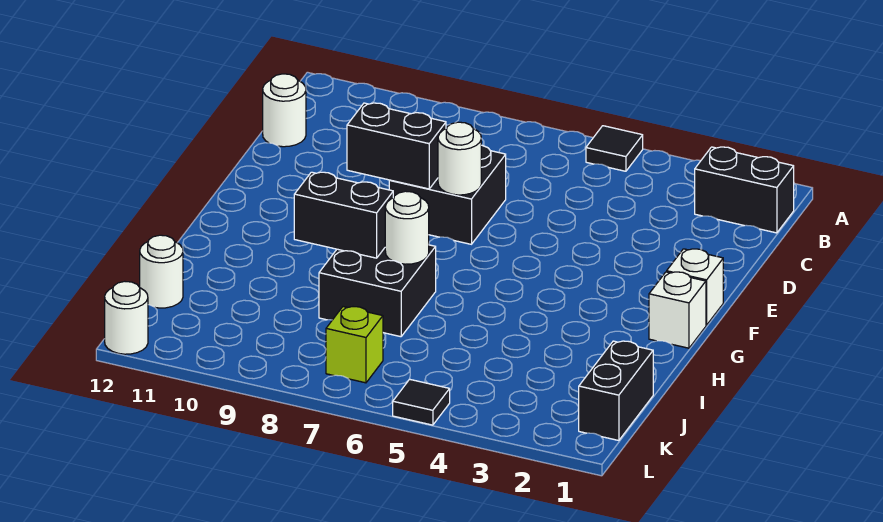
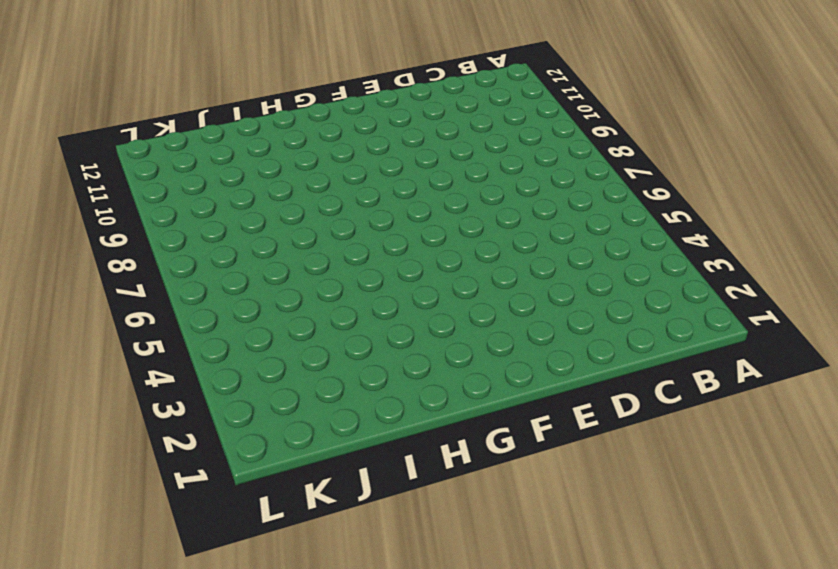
none -> black tile A5 level 1
none -> black brick B1:B2 level 1
none -> white round brick C12 level 1

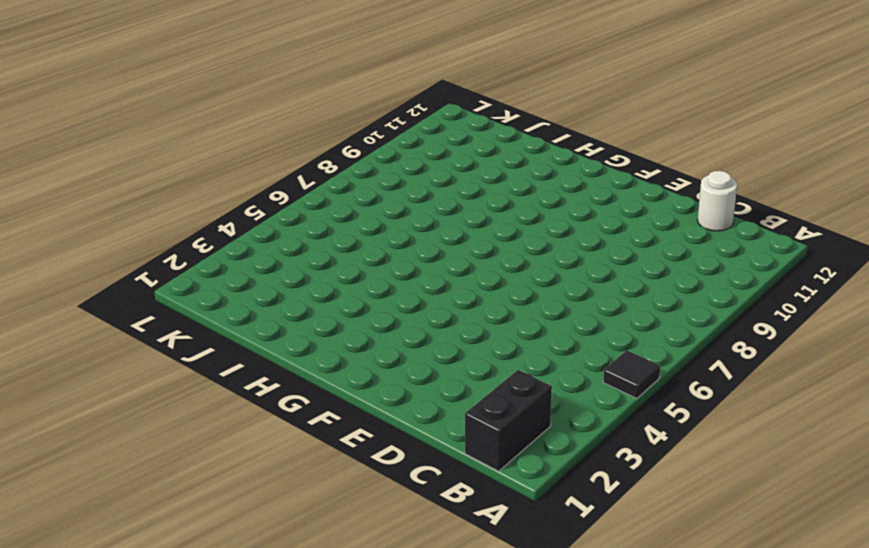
none -> black brick D7:E8 level 1
none -> white brick F1 level 1
none -> white brick G1 level 1

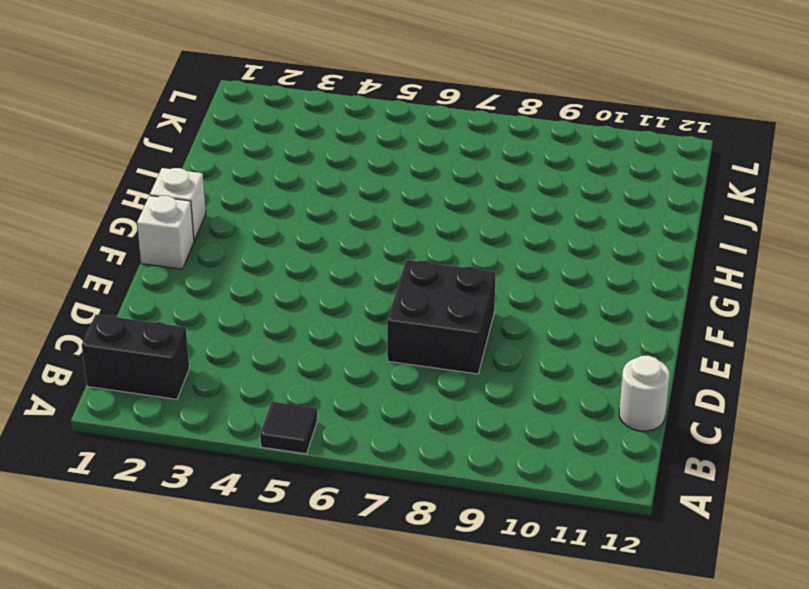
none -> black brick H7:I8 level 1
none -> black brick J1:K1 level 1
none -> white round brick J12 level 1

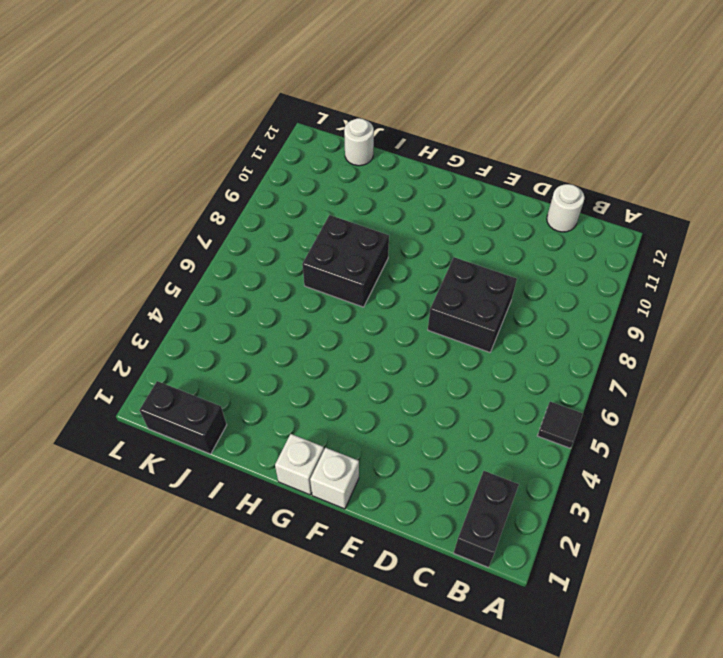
none -> lime brick K7 level 1
none -> black tile L5 level 1
none -> white round brick L12 level 1

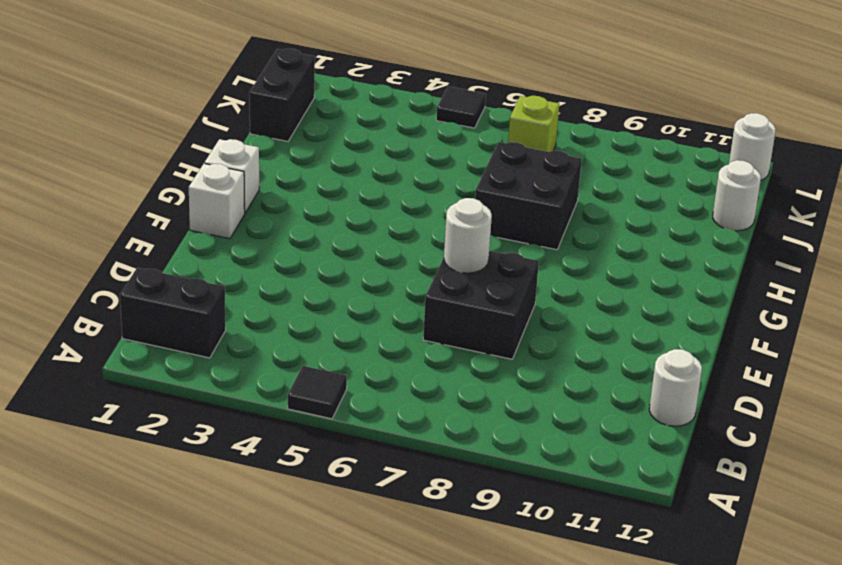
none -> black brick E8:E9 level 2
none -> white round brick H7 level 2
none -> black brick H8:H9 level 2

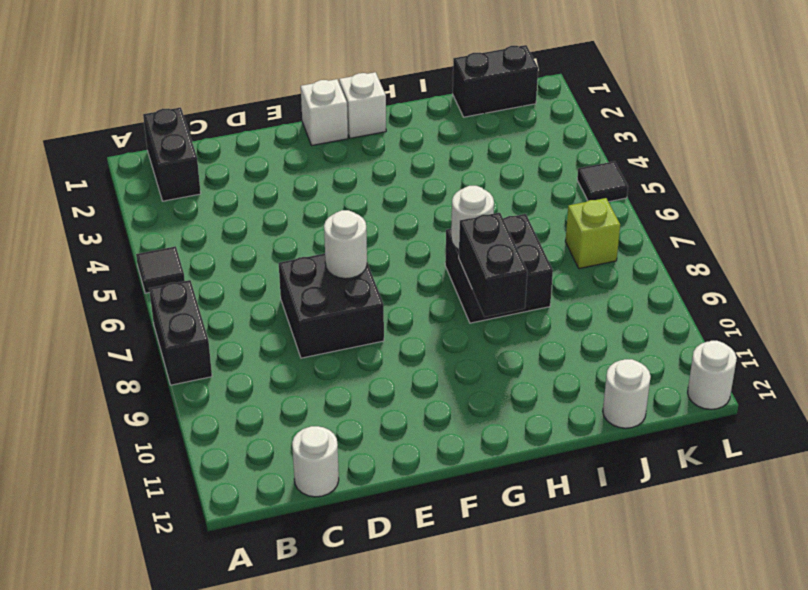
black brick A7:A8 level 1 -> black brick E8:E9 level 2

